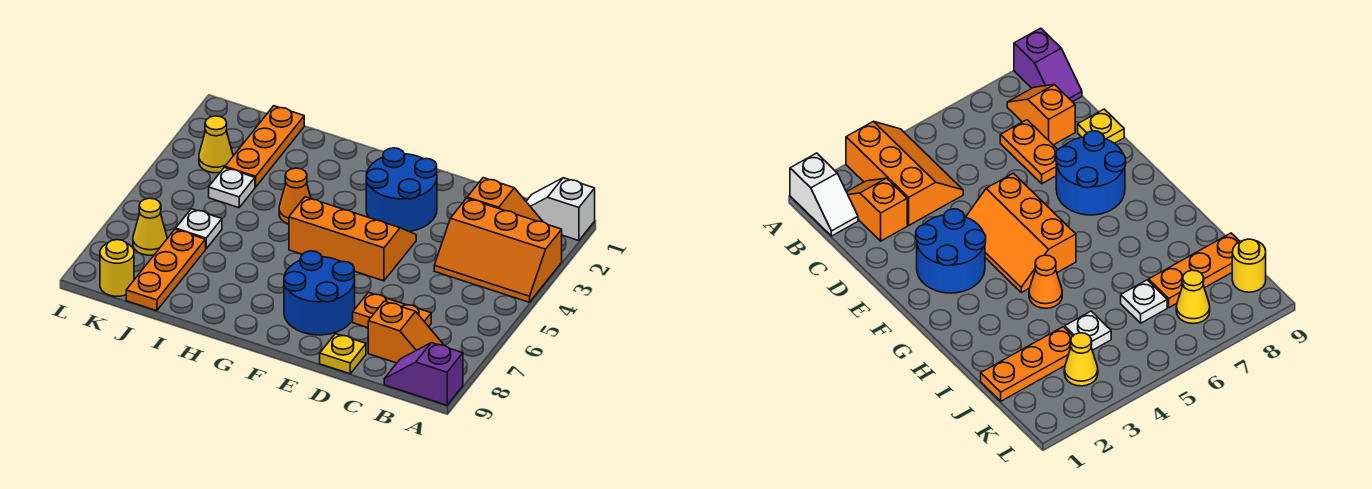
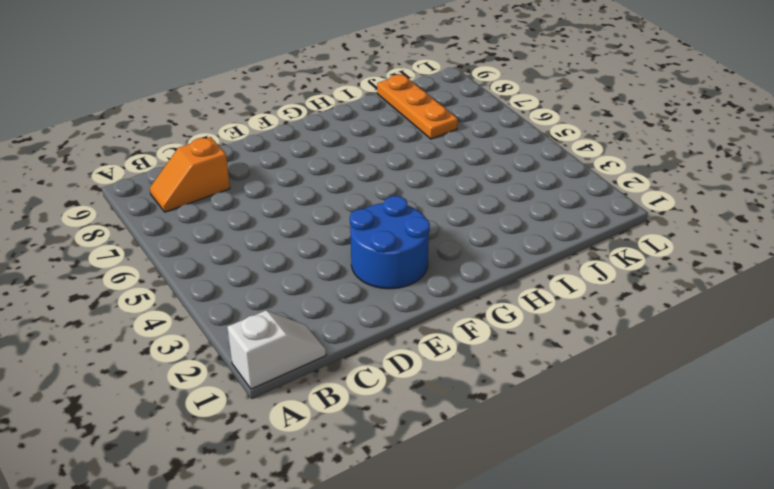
none -> orange slope A3:C4 level 1 top 3
none -> purple slope A9:B9 level 1 top A
none -> orange slope B2:C2 level 1 top C

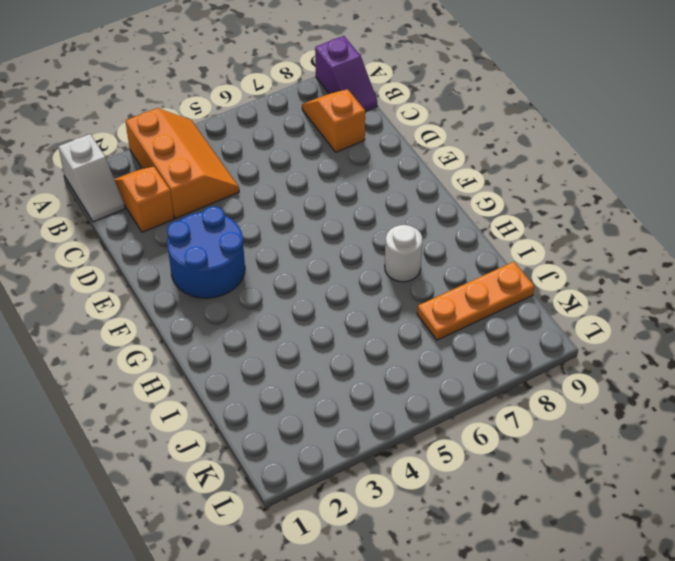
white round brick H7 level 1 -> none
none -> orange plate C7:D7 level 1
none -> yellow plate D9 level 1
none -> orange slope E4:G5 level 1 top 5

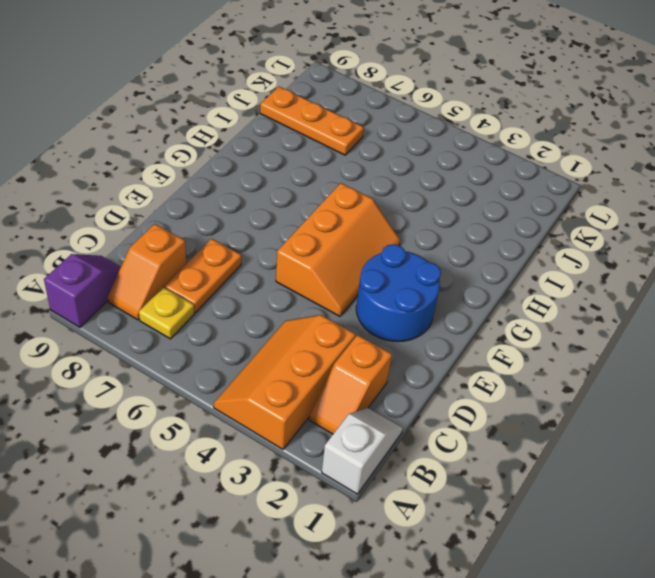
yellow plate B7 level 1 -> yellow plate D9 level 1
none -> blue round brick E7:F8 level 1
none -> orange cone H4 level 1
none -> orange plate J1:J3 level 1

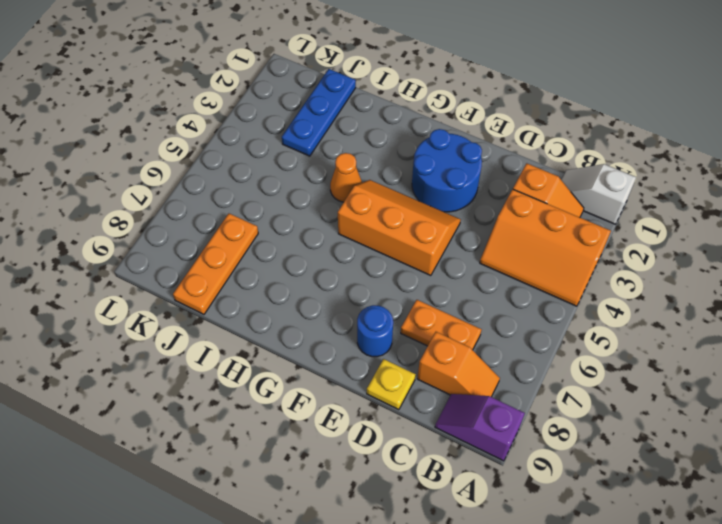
blue round brick E8 level 1 -> blue round brick E7:F8 level 1
blue plate J1:J3 level 1 -> orange plate J1:J3 level 1
none -> white plate J4 level 1
none -> white plate J6 level 1
none -> yellow cone K3 level 1

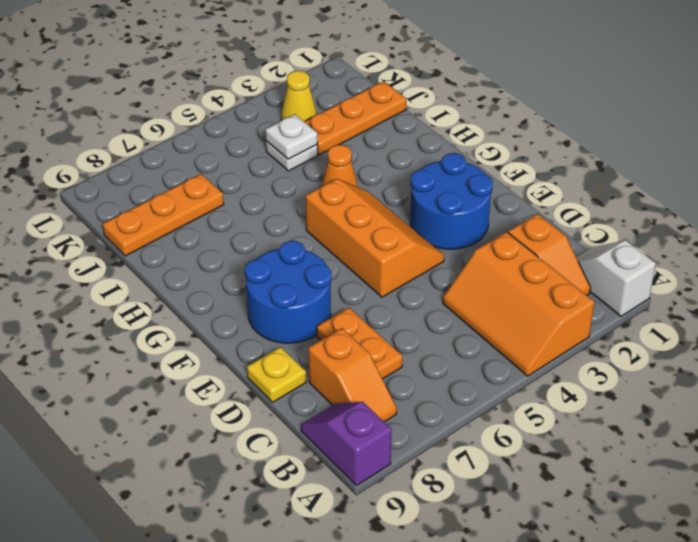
white plate J4 level 2 -> white plate J6 level 1
none -> yellow cone K7 level 1
none -> yellow round brick K9 level 1

